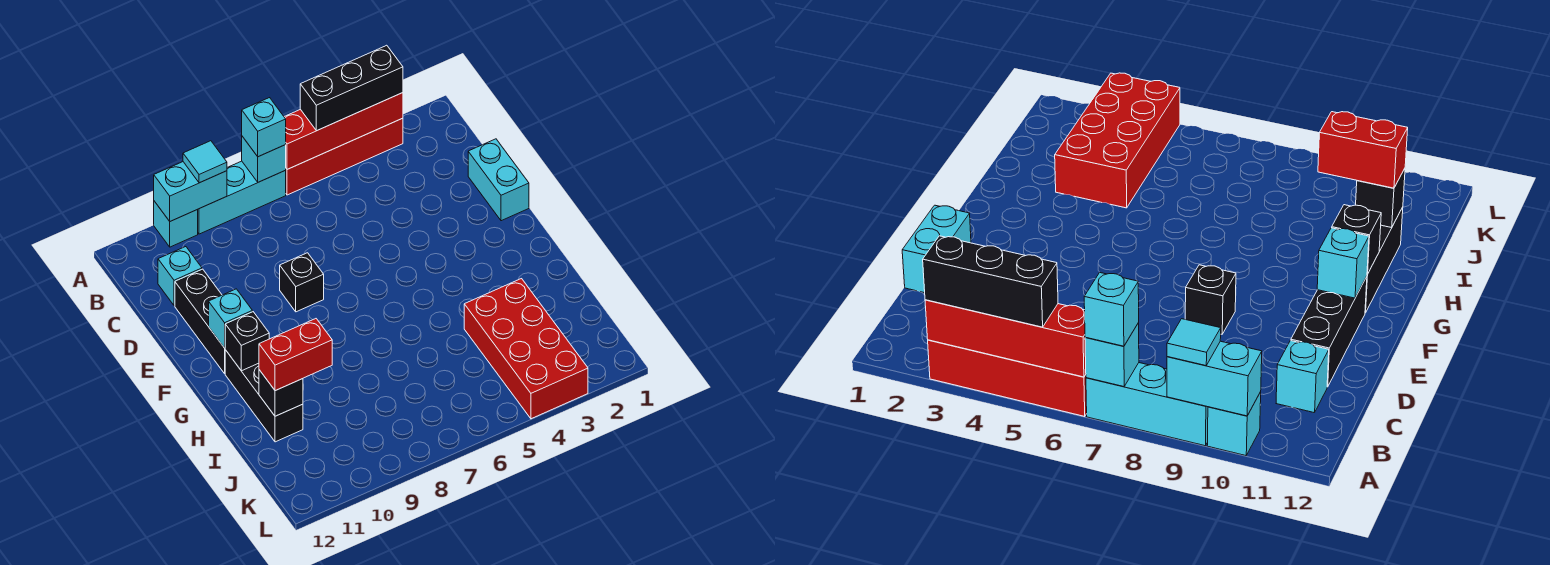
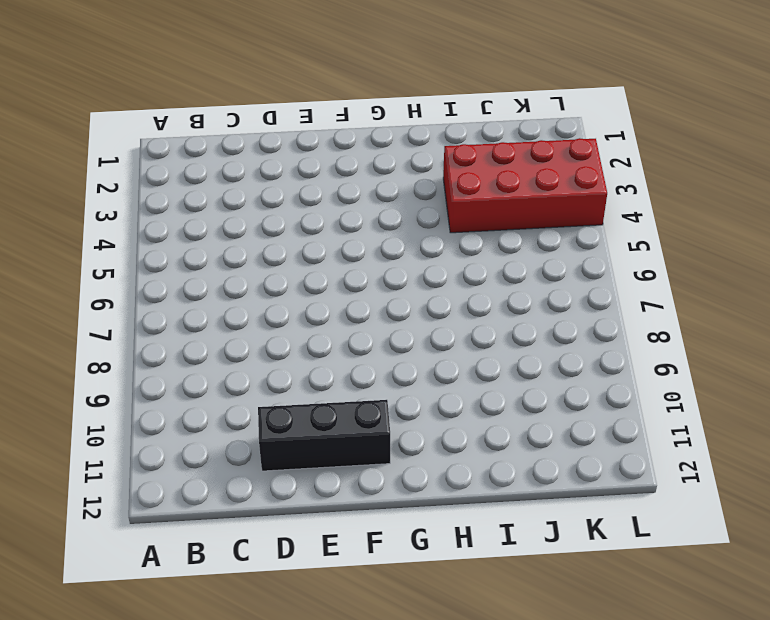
none -> red brick A3:A6 level 1
none -> cyan brick A7:A9 level 1
none -> cyan brick A10 level 1

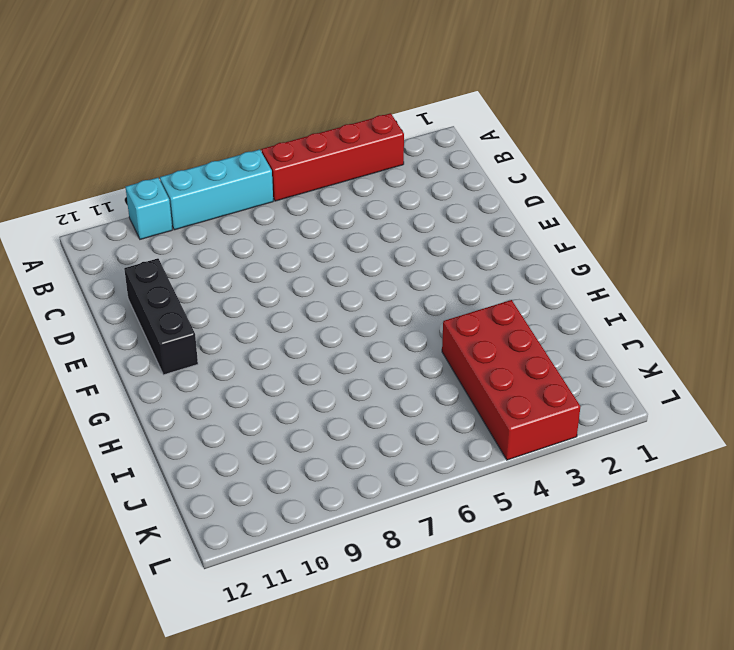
none -> cyan brick C11 level 1
none -> cyan brick D1:E1 level 1
none -> black brick E8 level 1

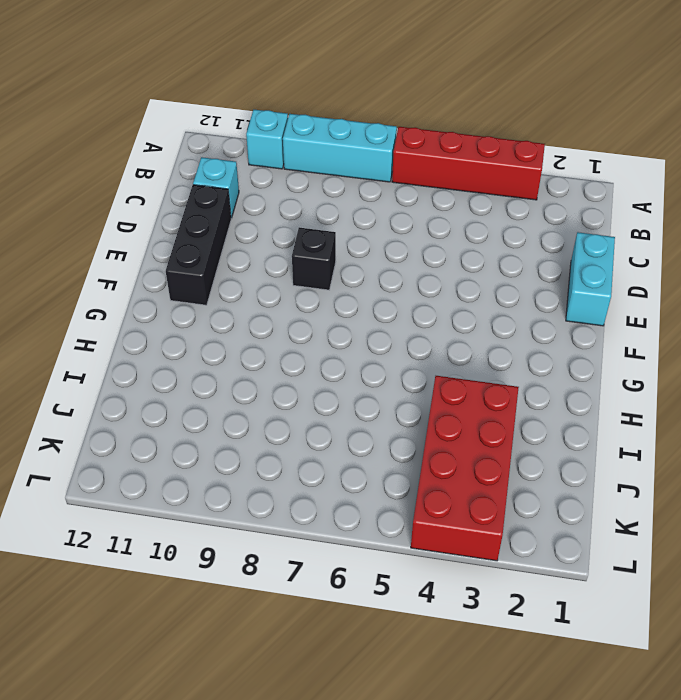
none -> black brick G11:I11 level 1
none -> red brick A3:A6 level 2
none -> cyan brick A7 level 2

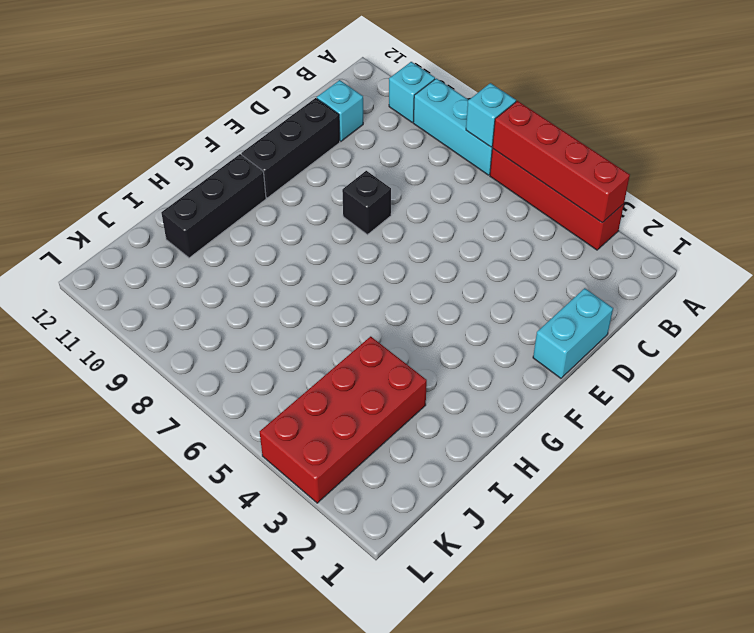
none -> cyan brick A9:A10 level 2
none -> cyan brick F11 level 2
none -> black brick G11 level 2

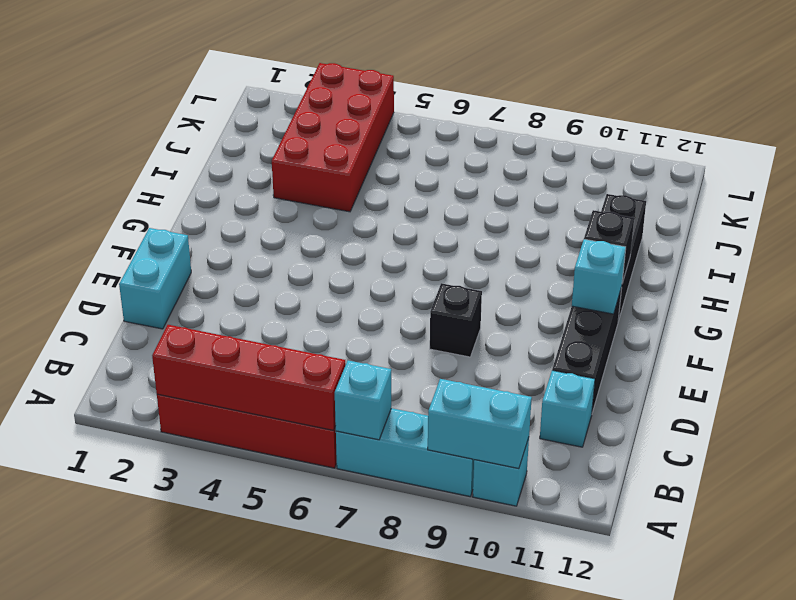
none -> black brick I11 level 2
none -> black brick A3:A5 level 3
none -> cyan brick A7 level 3

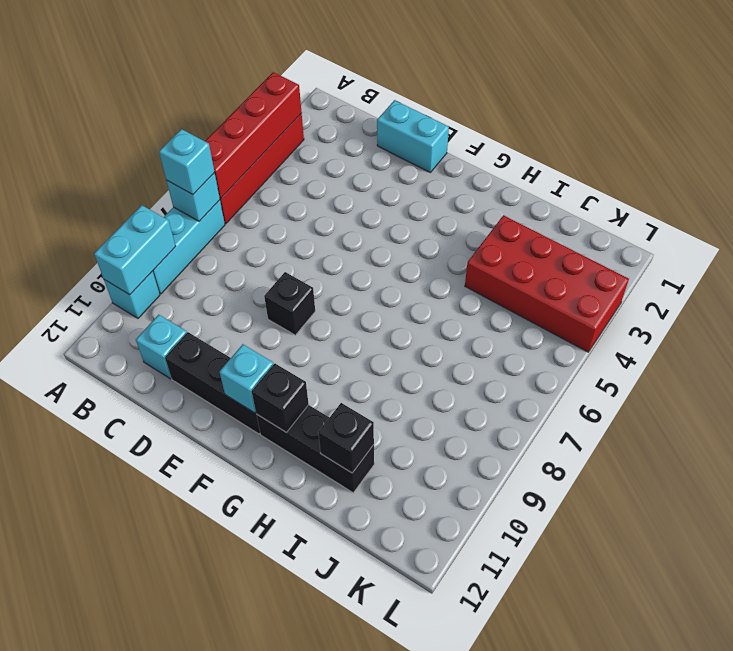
none -> black brick A3:A5 level 3
none -> cyan tile A9 level 3
none -> red brick I10:I11 level 3

